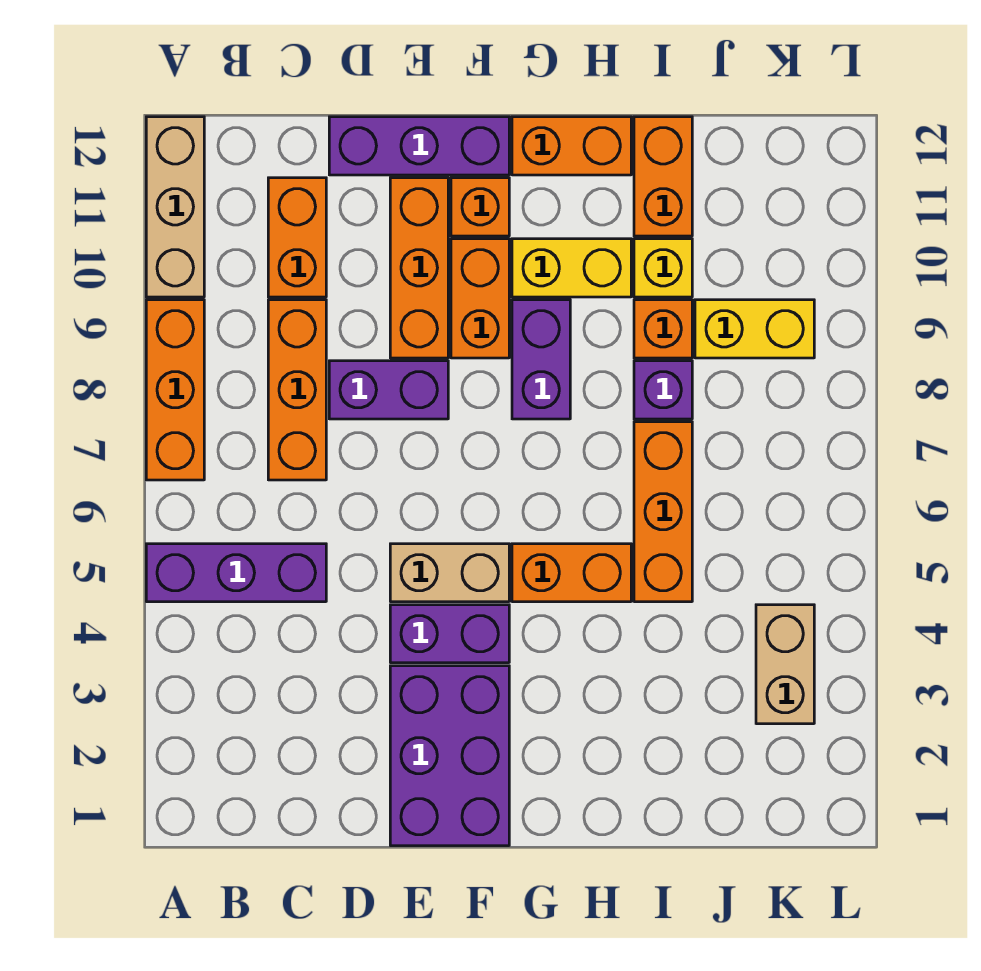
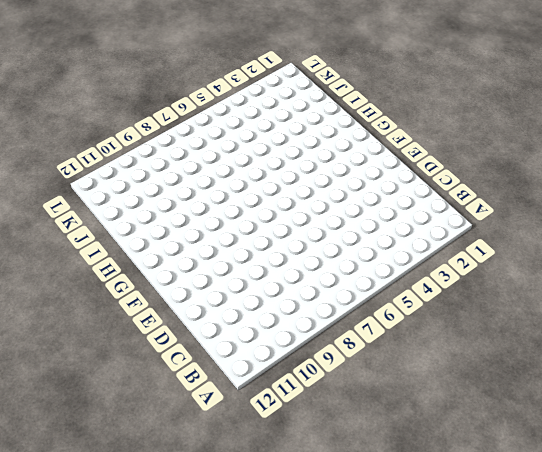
none -> purple brick A5:C5 level 1
none -> orange brick A7:A9 level 1
none -> tan brick A10:A12 level 1

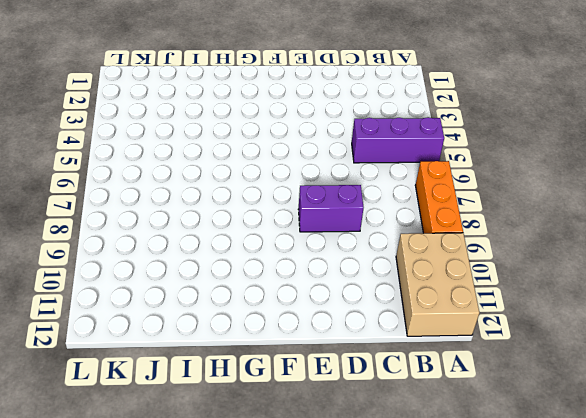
tan brick A10:B12 level 1 -> tan brick A10:A12 level 1
none -> orange brick C7:C9 level 1
none -> orange brick C10:C11 level 1
none -> purple brick D12:F12 level 1

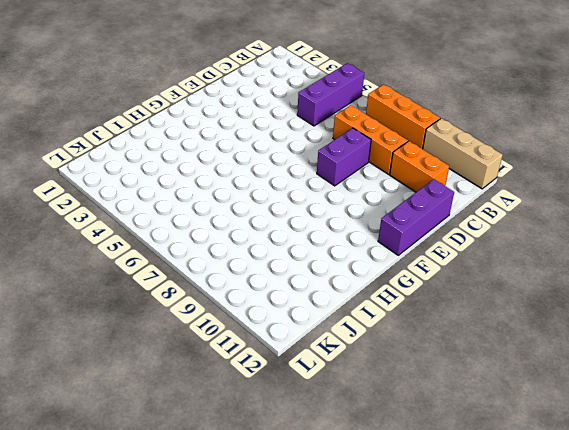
none -> purple brick E1:F3 level 1
none -> purple brick E4:F4 level 1
none -> tan brick E5:F5 level 1

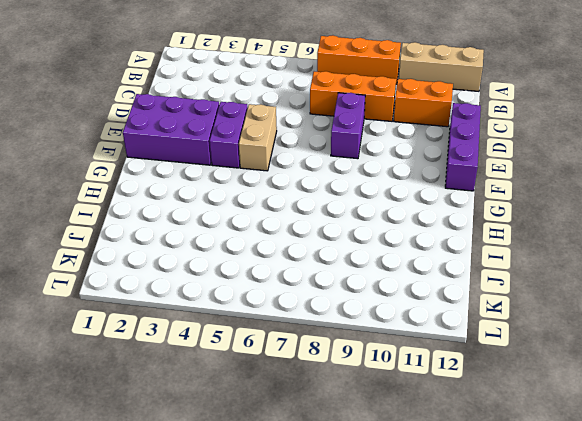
none -> purple brick A5:C5 level 1
none -> orange brick E9:E11 level 1
none -> orange brick F9:F10 level 1

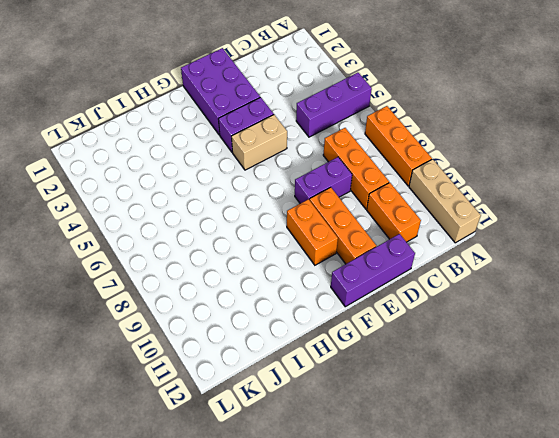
none -> orange brick F11 level 1
none -> orange brick G5:H5 level 1
none -> purple brick G8:G9 level 1

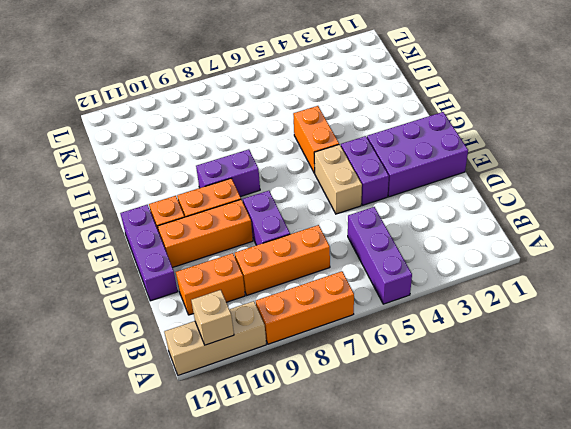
tan brick A11 level 2 -> none
none -> yellow brick G10:H10 level 1
none -> orange brick G12:H12 level 1
none -> orange brick I5:I7 level 1

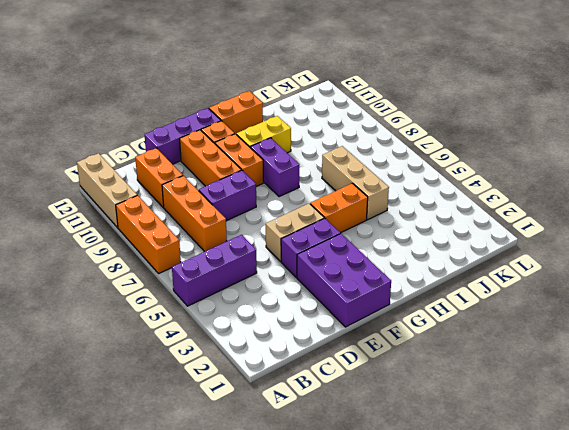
tan brick I5:I7 level 1 -> orange brick I5:I7 level 1
none -> purple brick I8 level 1
none -> orange brick I9 level 1
none -> yellow brick I10 level 1

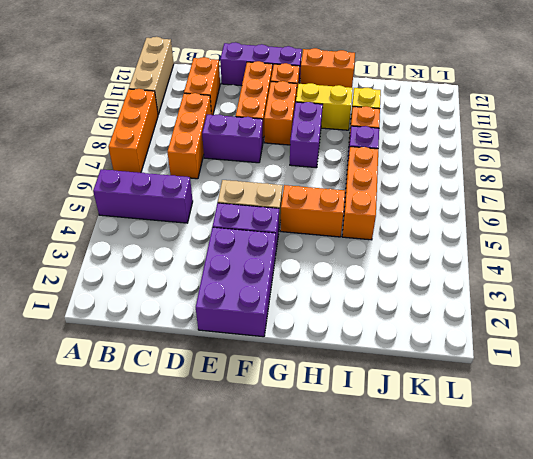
none -> orange brick I11:I12 level 1
none -> yellow brick J9:K9 level 1
none -> tan brick K3:K4 level 1

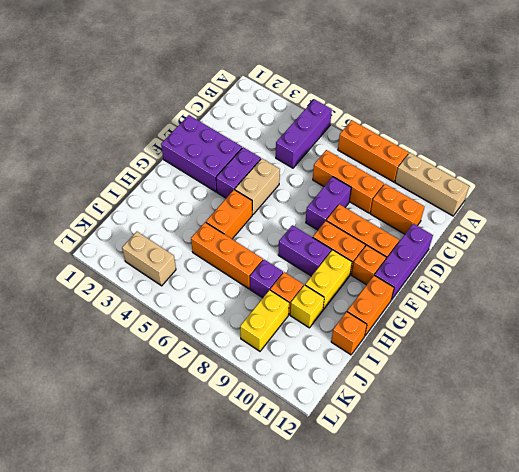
orange brick I12 level 1 -> orange brick I11:I12 level 1

